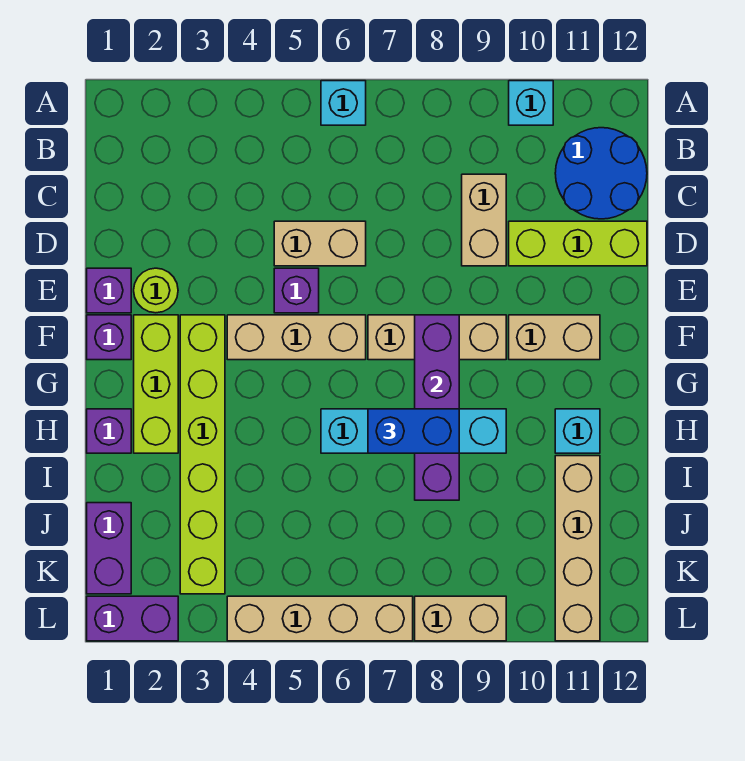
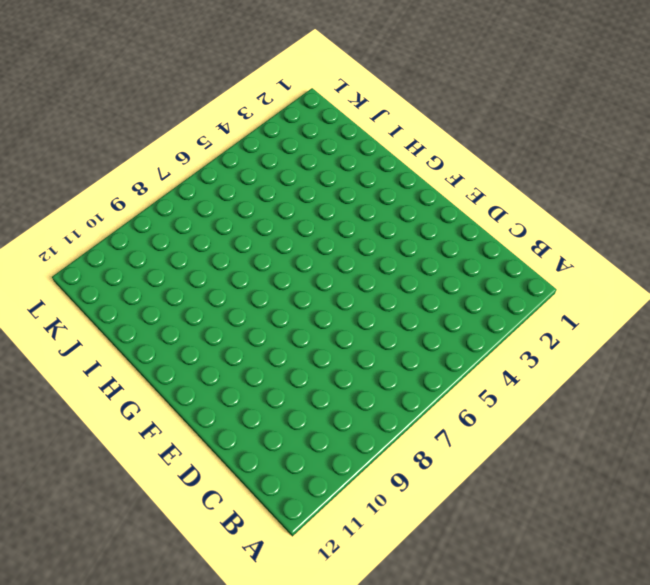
none -> cyan brick A6 level 1
none -> cyan brick A10 level 1
none -> blue round brick B11:C12 level 1

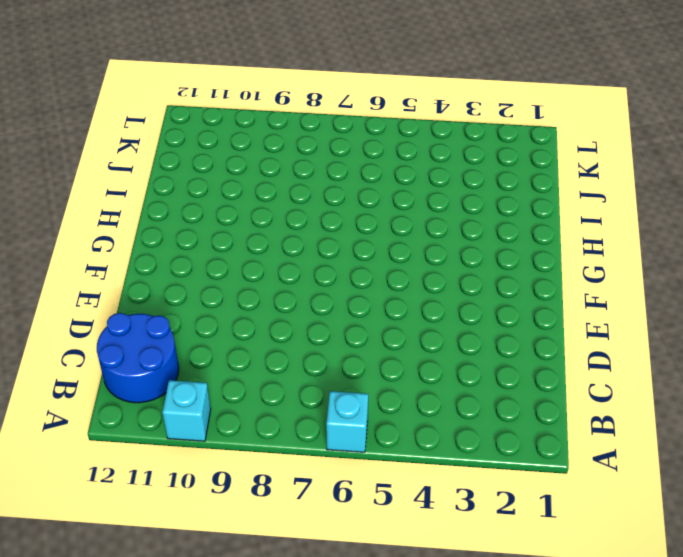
none -> tan brick C9:D9 level 1
none -> tan brick D5:D6 level 1
none -> lime brick D10:D12 level 1

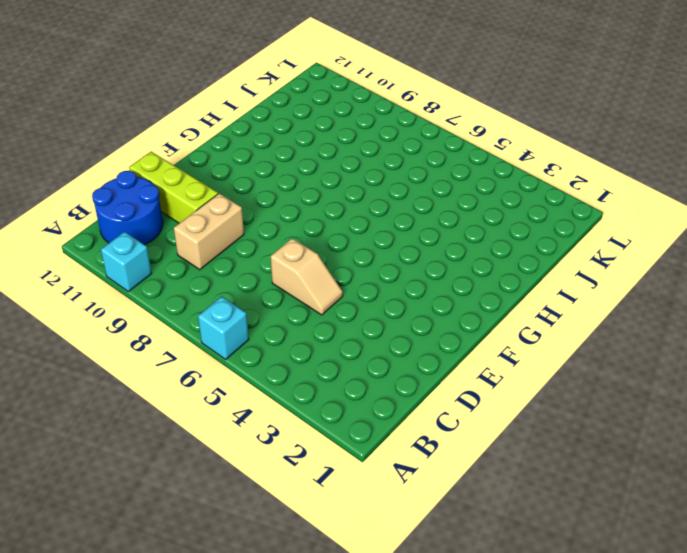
tan slope D5:D6 level 1 top 6 -> tan brick D5:D6 level 1
none -> purple brick E1 level 1
none -> lime round brick E2 level 1
none -> purple brick E5 level 1

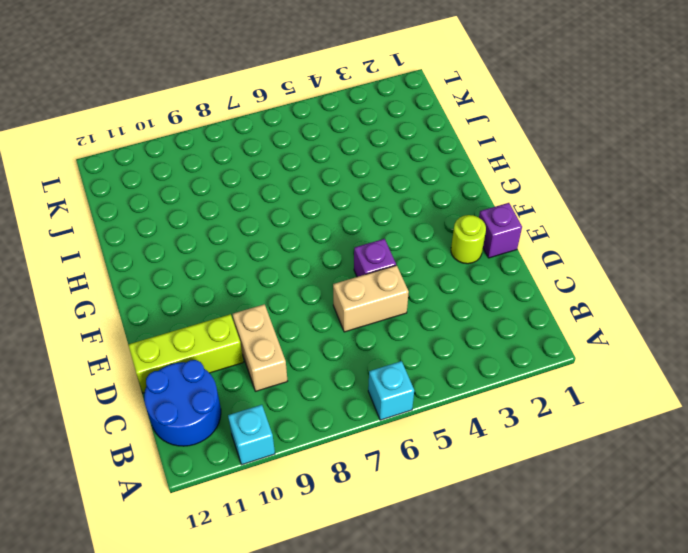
none -> purple brick F1 level 1
none -> lime brick F2:H2 level 1
none -> lime brick F3:K3 level 1

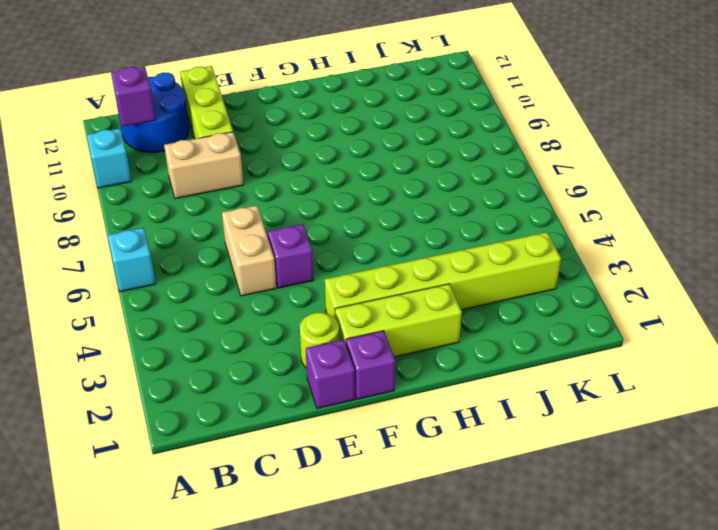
purple brick B11 level 2 -> purple brick H1 level 1
none -> tan brick F4:F6 level 1
none -> tan brick F7:F9 level 1
none -> tan brick F10:F11 level 1

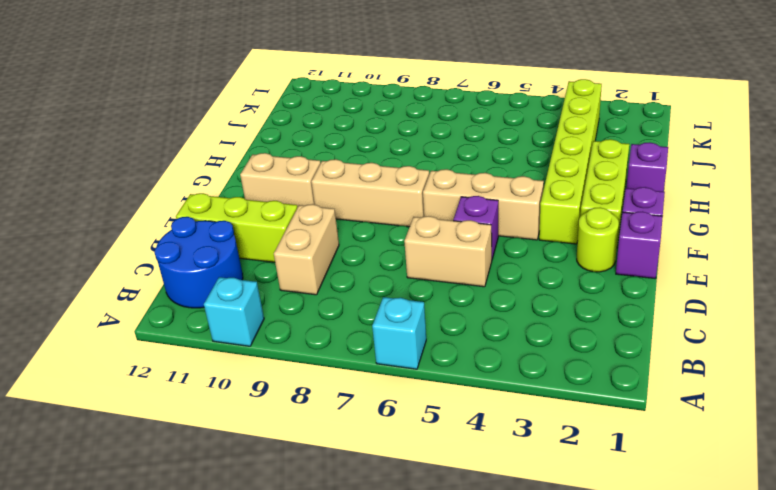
none -> cyan brick H6:H9 level 1
none -> cyan brick H11 level 1
none -> tan brick I11:L11 level 1

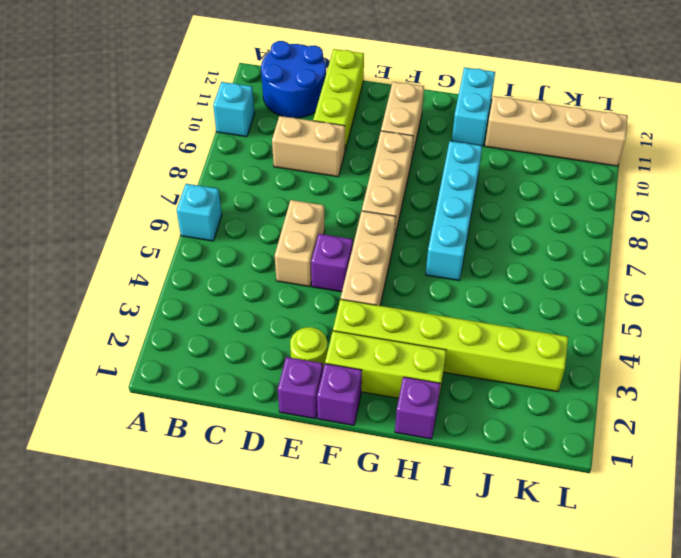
cyan brick H11:H12 level 1 -> cyan brick H11 level 1
none -> purple brick J1:K1 level 1
none -> purple brick L1:L2 level 1
none -> tan brick L4:L7 level 1

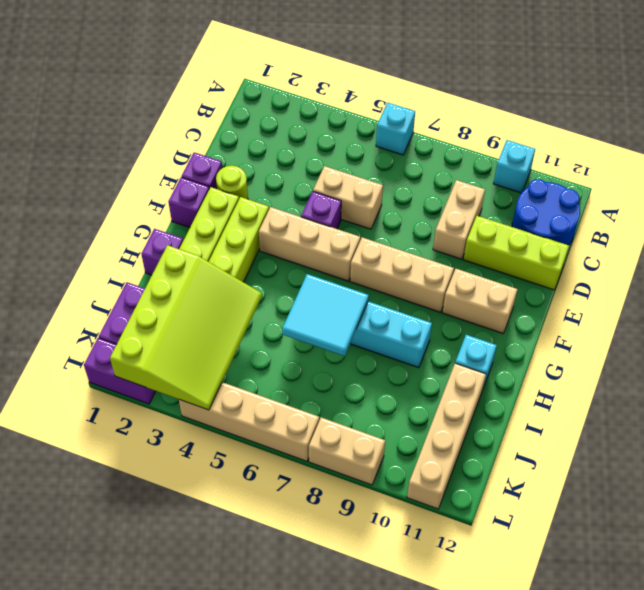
cyan tile H6:I7 level 2 -> none
lime slope I2:L4 level 2 top 2 -> none
none -> purple brick F8:I8 level 2
none -> blue brick H7:H8 level 3

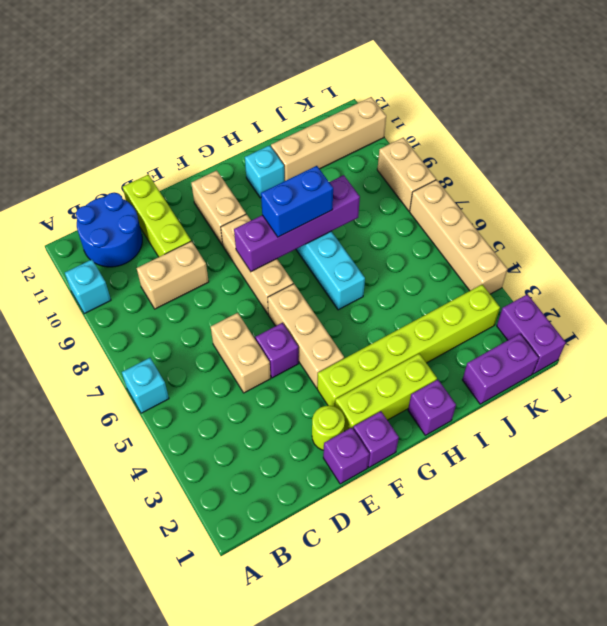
blue brick G8:H8 level 3 -> blue brick H7:H8 level 3

